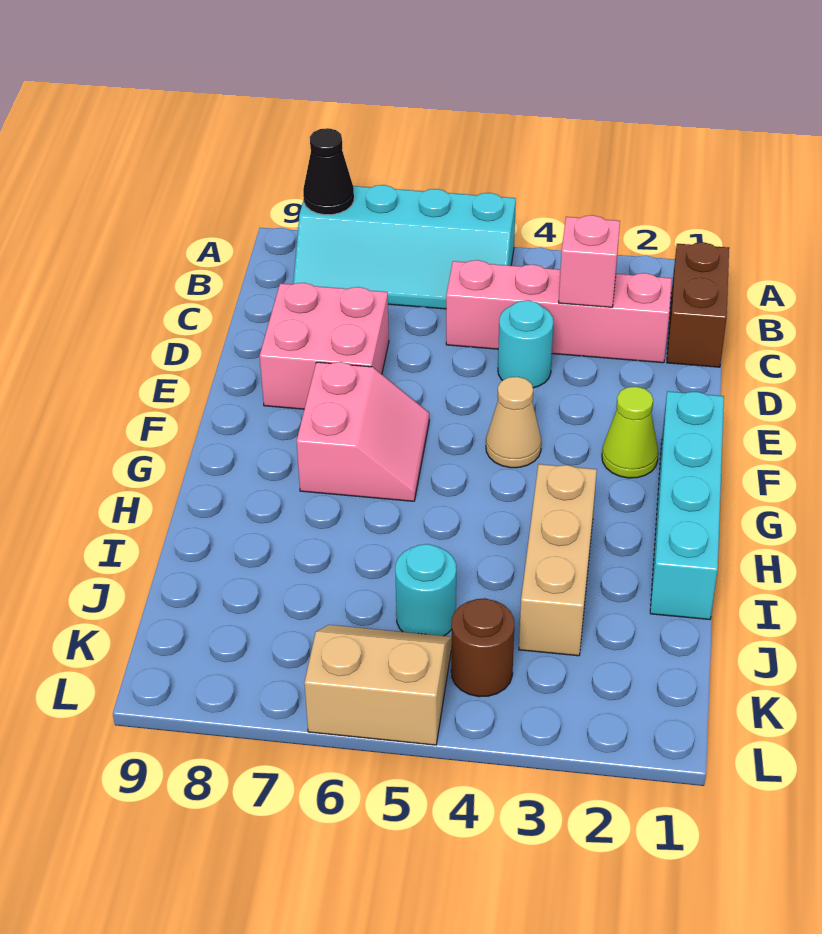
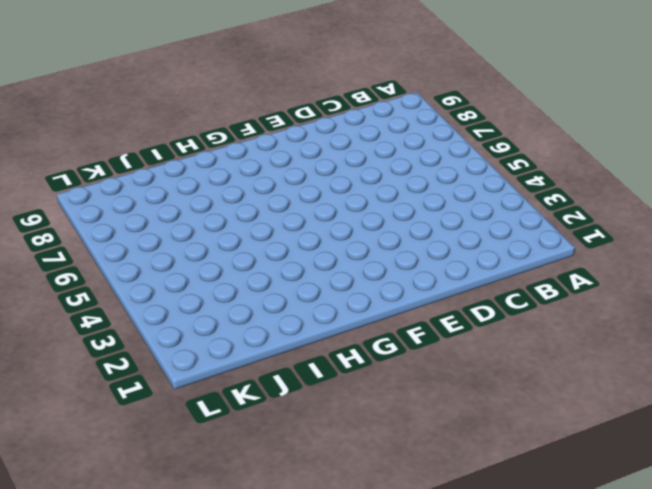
none -> cyan slope A5:B8 level 1 top A
none -> brown brick B1:C1 level 1
none -> pink brick C2:C5 level 1

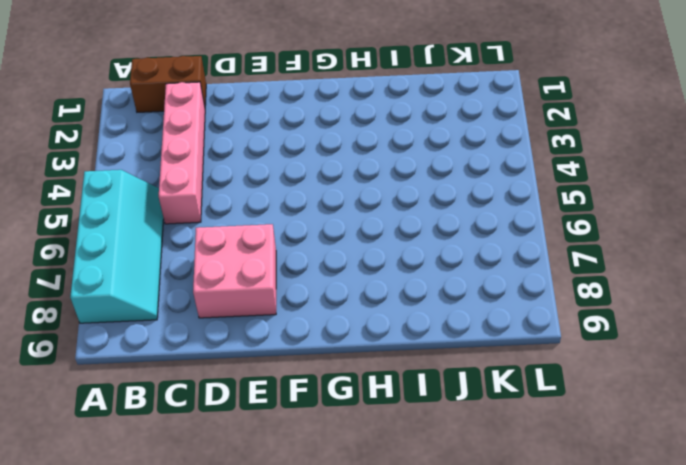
none -> cyan round brick D4 level 1
none -> cyan brick F1:I1 level 1
none -> lime cone F2 level 1

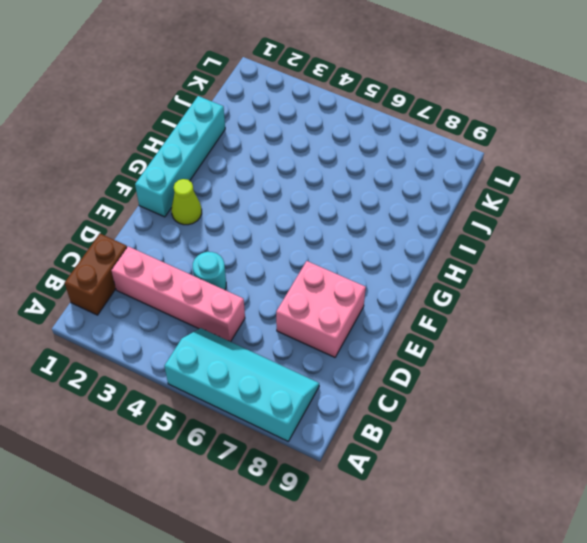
none -> tan cone F4 level 1
none -> pink slope F6:G7 level 1 top 7
none -> tan brick H3:J3 level 1

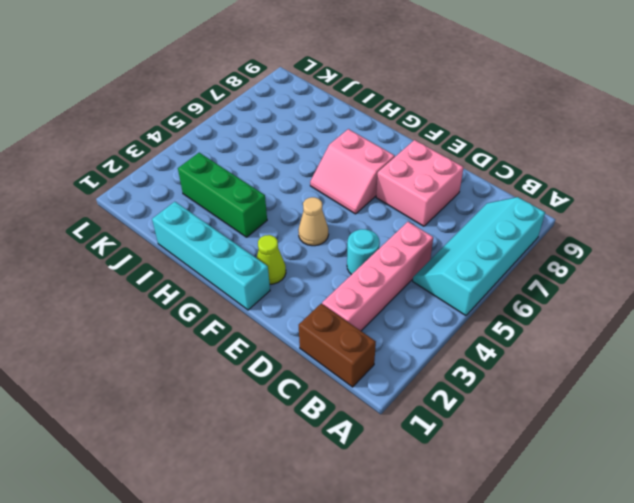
green brick H3:J3 level 1 -> tan brick H3:J3 level 1
none -> cyan round brick J5 level 1
none -> brown round brick K4 level 1
none -> tan slope K5:L6 level 1 top L

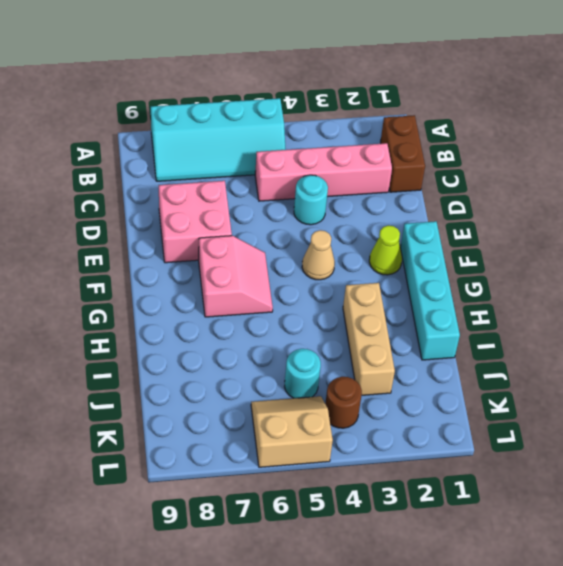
none -> black cone A8 level 2
none -> pink brick C3 level 2

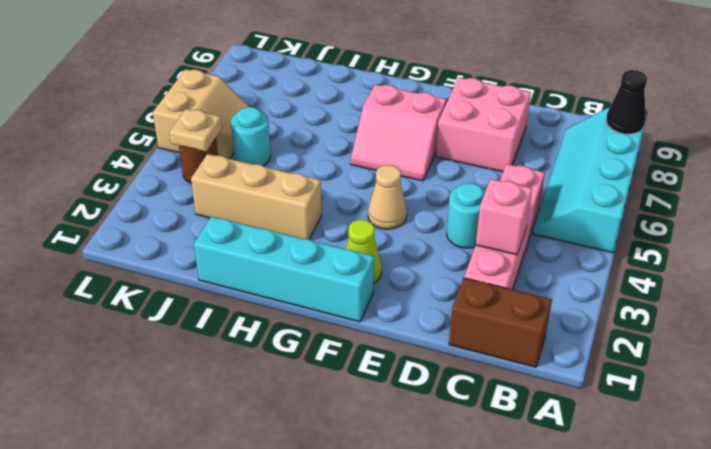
tan plate K4 level 2 -> none

